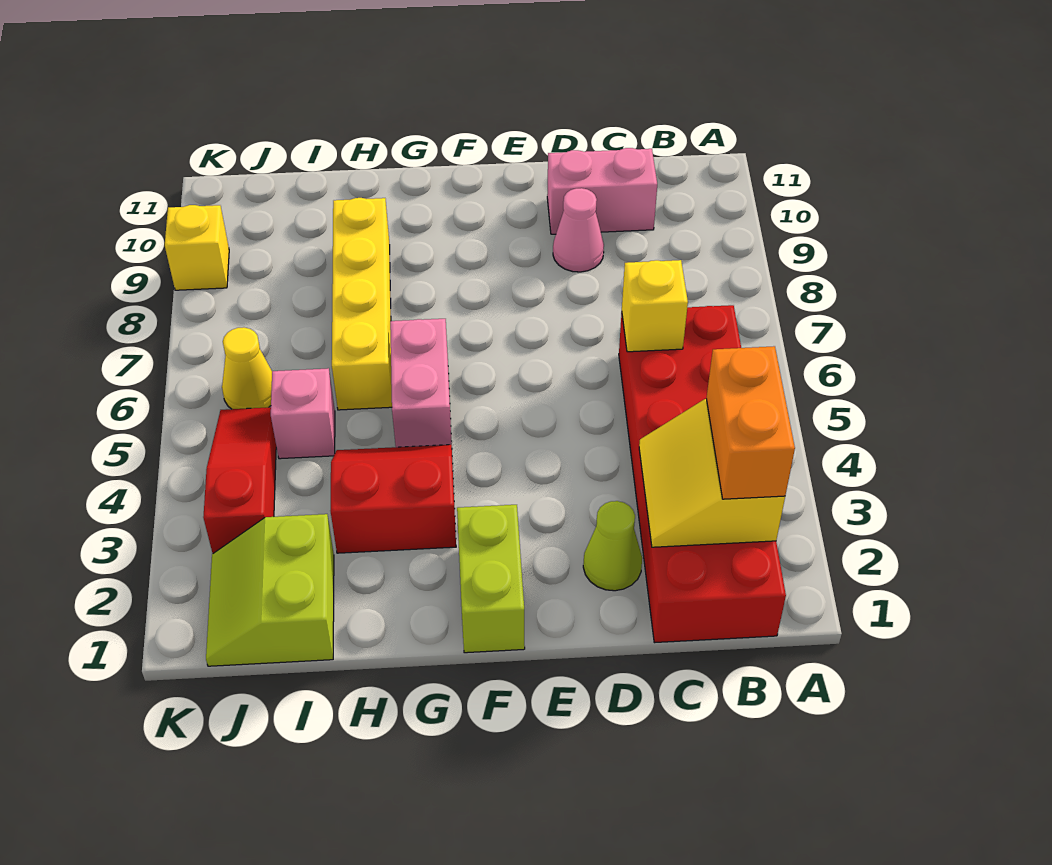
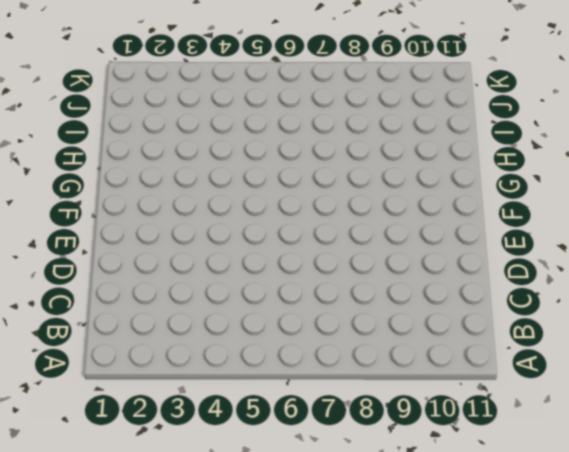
none -> red brick B1:C6 level 1
none -> pink brick C10:D10 level 1
none -> lime cone D2 level 1

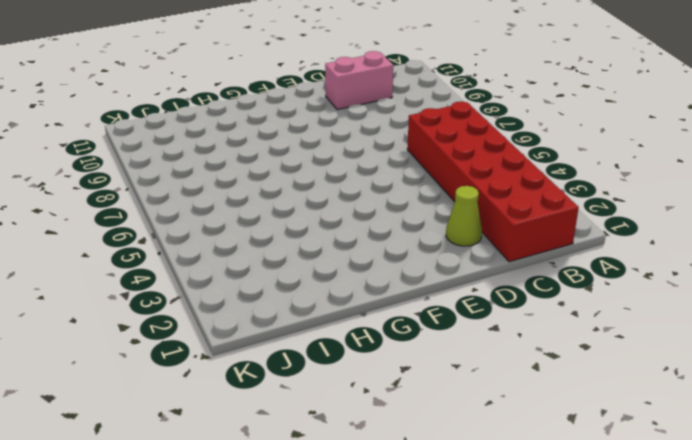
none -> pink cone D9 level 1
none -> lime brick F1:F2 level 1
none -> red slope G3:H4 level 1 top 3

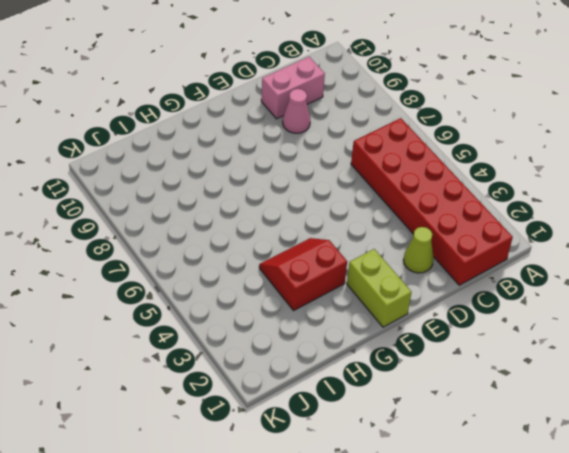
none -> pink brick G5:G6 level 1
none -> yellow brick H6:H9 level 1
none -> lime slope I1:J2 level 1 top I

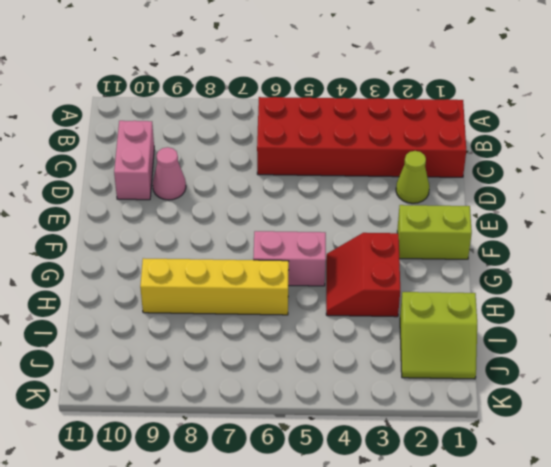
none -> pink brick I5 level 1
none -> red slope J3:J5 level 1 top 3
none -> yellow cone J6 level 1

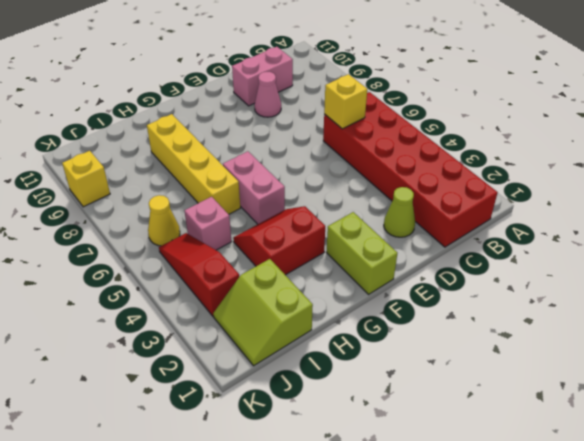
none -> yellow slope B2:C3 level 2 top B
none -> orange brick B2:B3 level 3

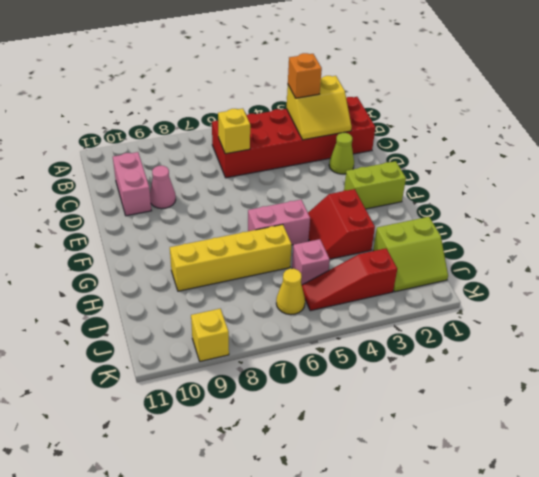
orange brick B3 level 3 -> orange brick B2:B3 level 3

